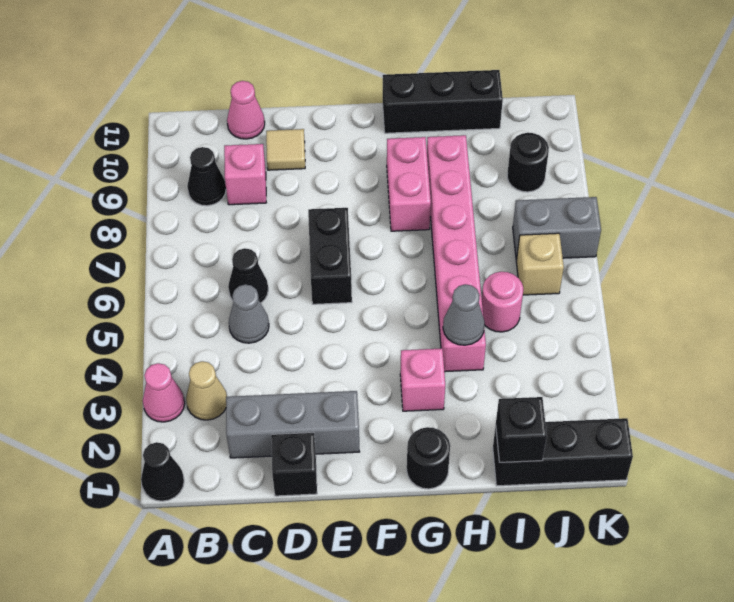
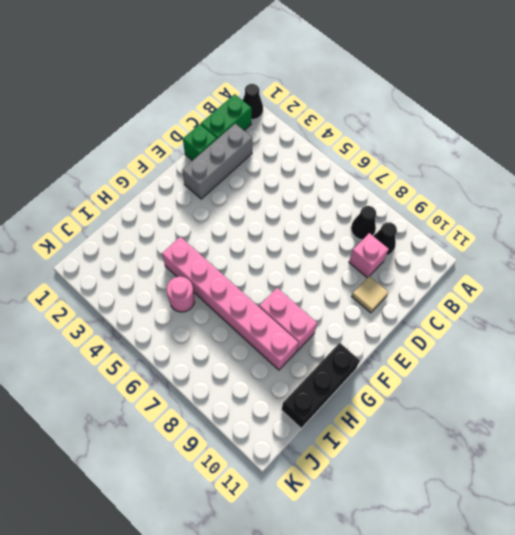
green brick B1:C1 level 1 -> none
black cone B8 level 1 -> black cone C6 level 1
green brick D1 level 1 -> black brick D1 level 1
none -> pink cone A3 level 1
none -> tan cone B3 level 1
none -> grey cone C5 level 1

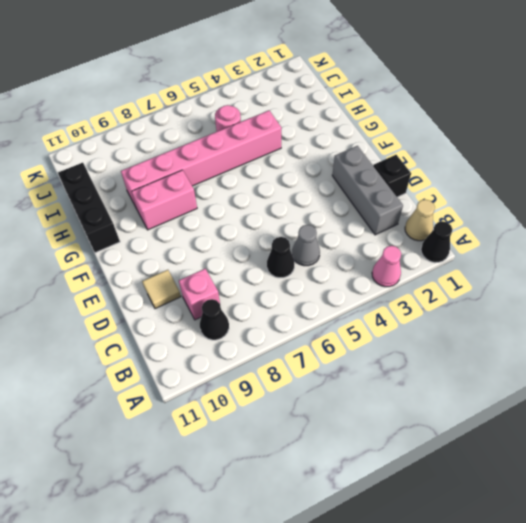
tan cone B1 level 1 -> tan cone B3 level 1
none -> pink cone C11 level 1
none -> black brick E6:E7 level 1
none -> black round brick G1 level 1

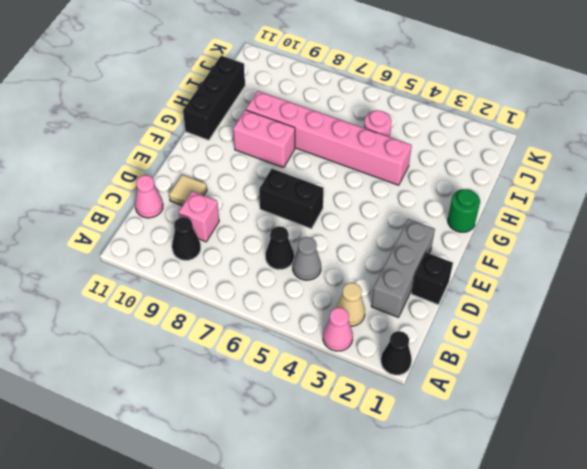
green round brick G1 level 1 -> black round brick G1 level 1
none -> pink brick G3 level 1
none -> black brick I1:K1 level 1
none -> tan brick J6 level 1

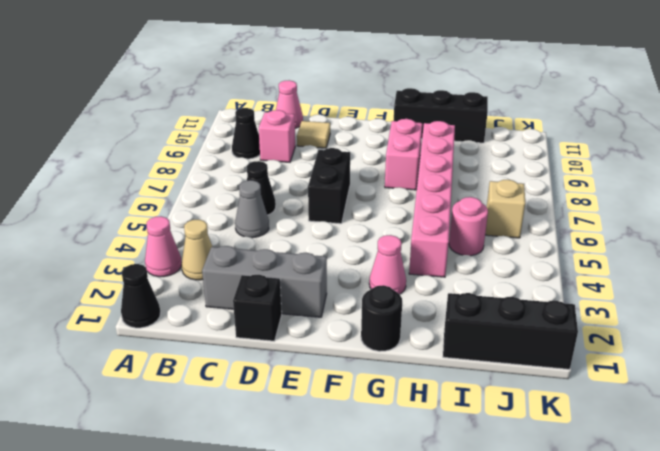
pink cone G3 level 1 -> pink brick G3 level 1
none -> grey brick J7:K7 level 1
none -> black round brick J9 level 1
none -> grey cone H4 level 2

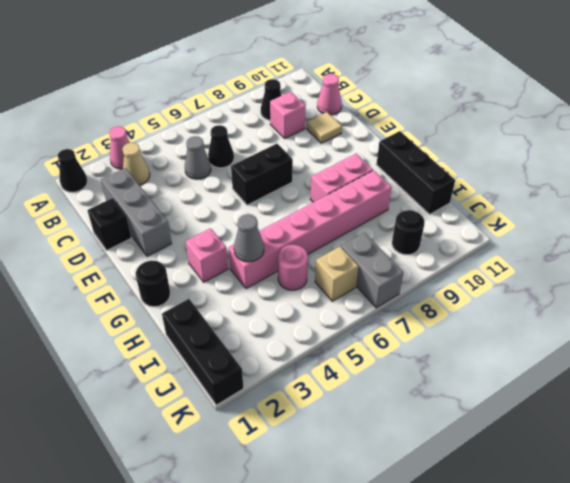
none -> black brick I1 level 2

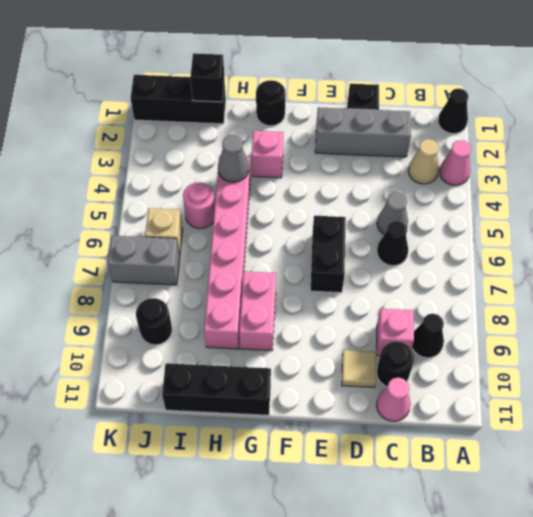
black round brick C10 level 1 -> none

